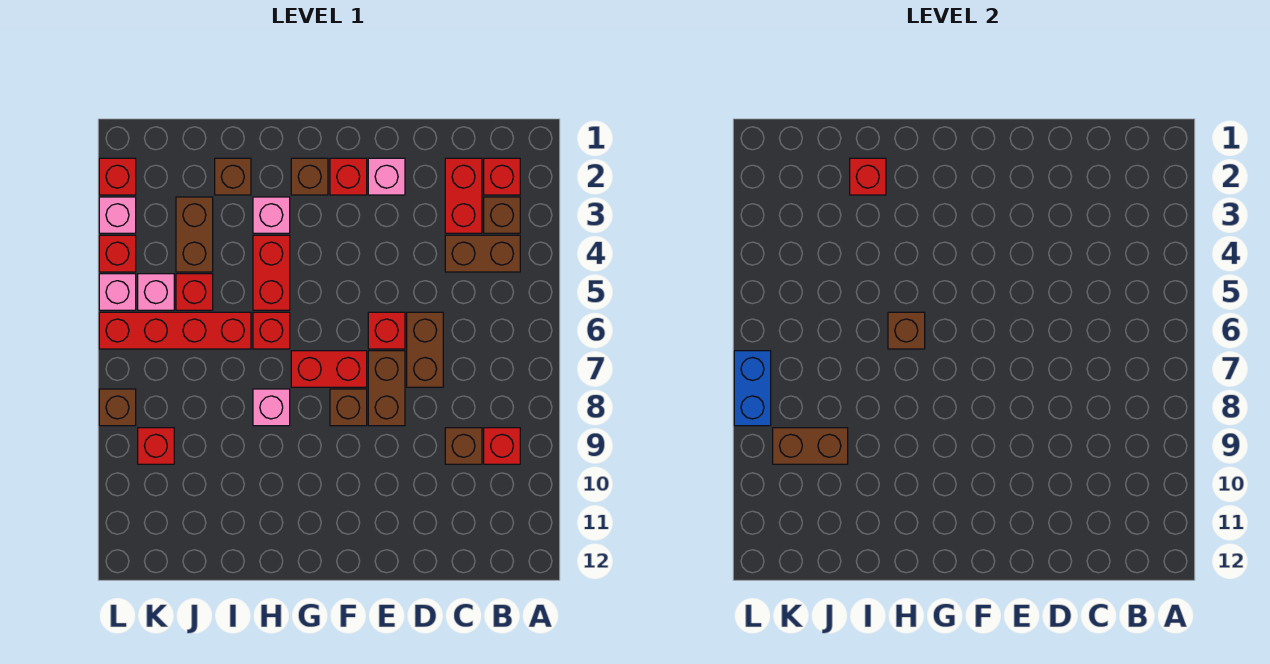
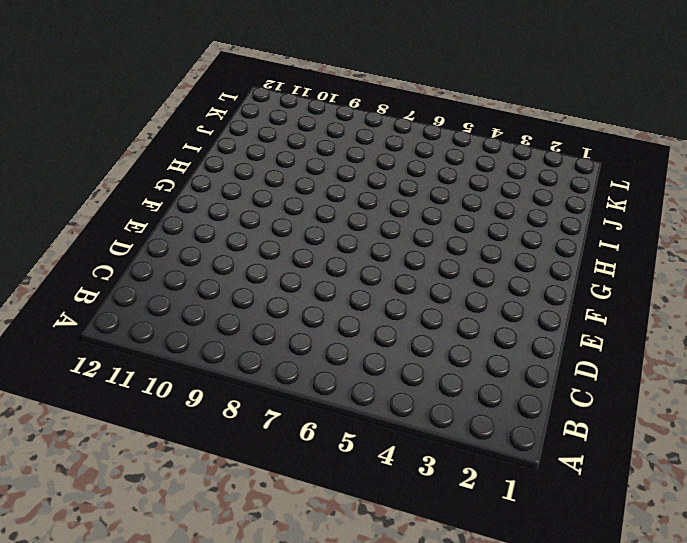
none -> red brick B2 level 1
none -> brown brick B3 level 1
none -> brown brick B4:C4 level 1
none -> red brick B9 level 1

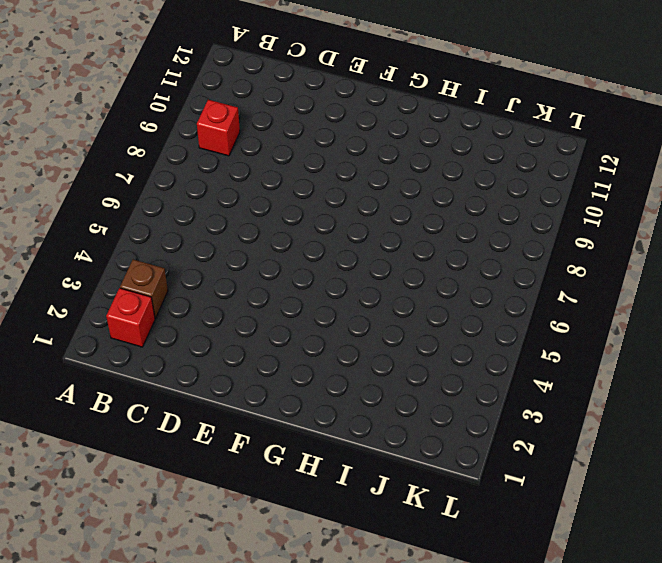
none -> brown brick B4:C4 level 1
none -> red brick C2:C3 level 1
none -> brown brick C9 level 1
none -> brown brick D6:D7 level 1

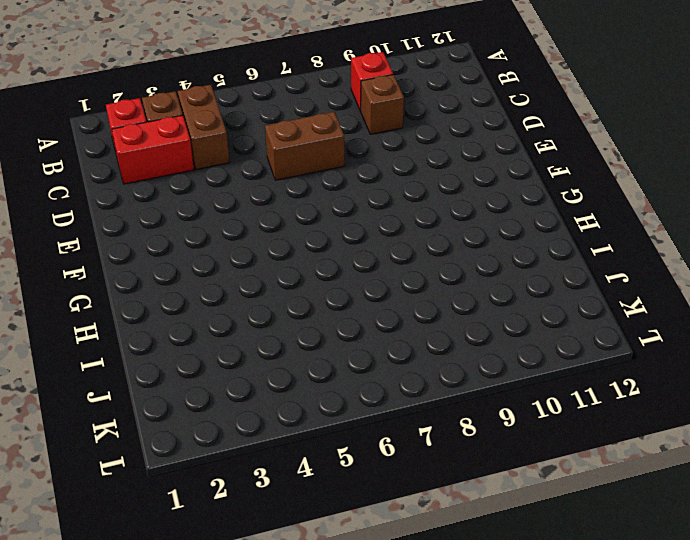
none -> pink brick E2 level 1
none -> red brick E6 level 1
none -> brown brick E7:E8 level 1
none -> red brick F2 level 1

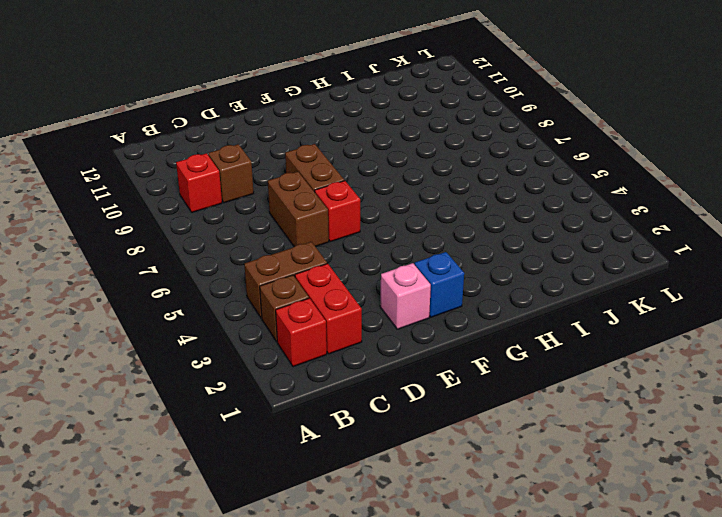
blue brick F2 level 1 -> red brick F2 level 1
none -> red brick F7:G7 level 1
none -> brown brick F8 level 1
none -> brown brick G2 level 1
none -> pink brick H3 level 1

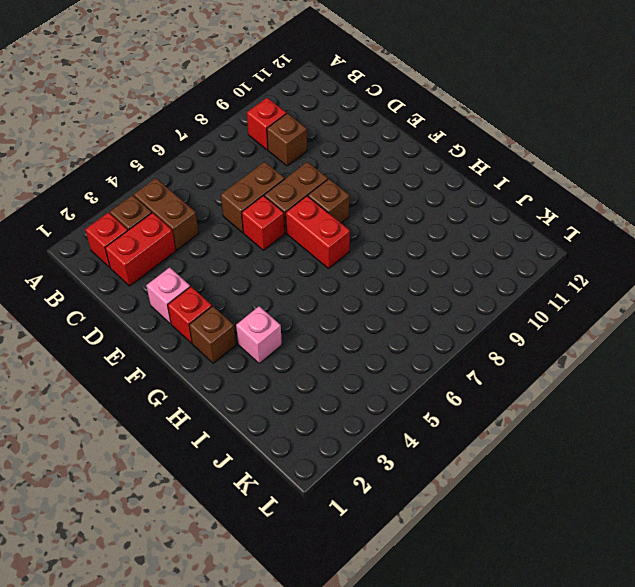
none -> red brick H4:H5 level 1
none -> red brick H6 level 1
none -> pink brick H8 level 1
none -> brown brick I2 level 1

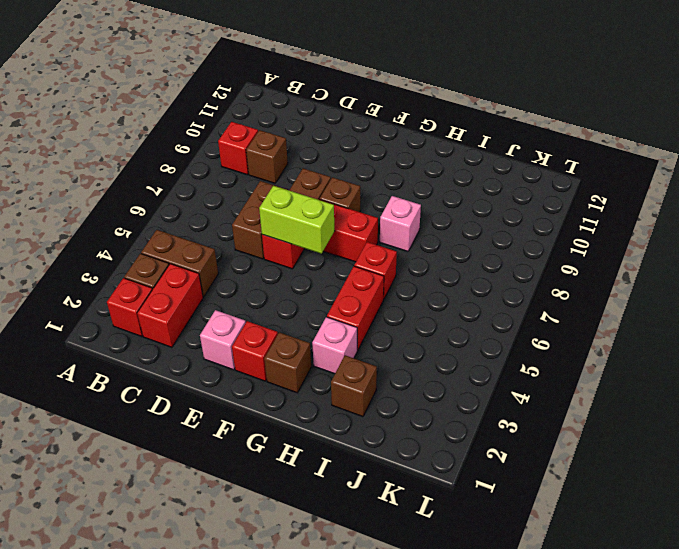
lime brick E6:F6 level 2 -> none
none -> red brick I6:L6 level 1
none -> brown brick J3:J4 level 1
none -> red brick J5 level 1
none -> pink brick K5 level 1

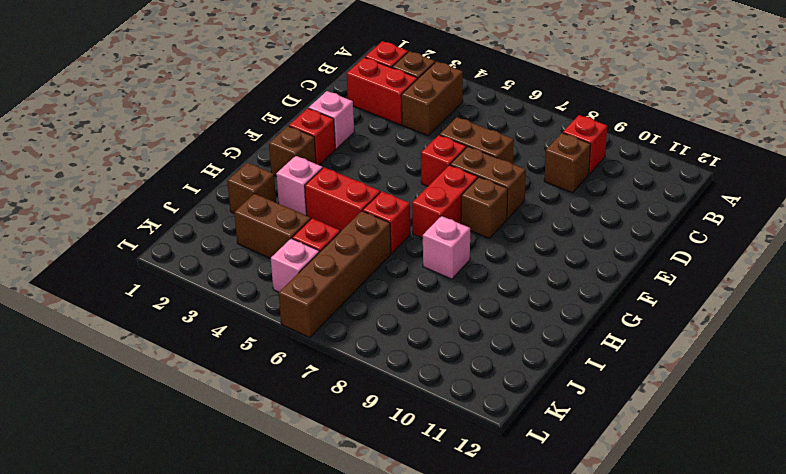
brown brick I6:L6 level 1 -> red brick I6:L6 level 1
none -> red brick K9 level 1
none -> red brick L2 level 1
none -> pink brick L3 level 1
none -> red brick L4 level 1

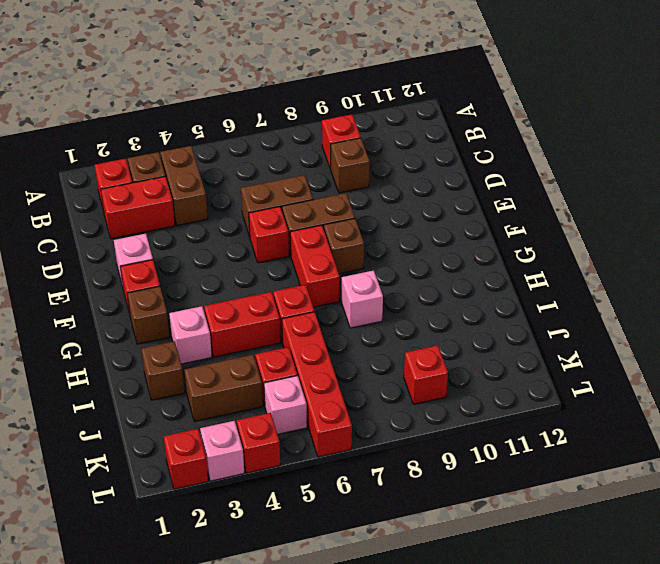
none -> pink brick L5 level 1
none -> brown brick L8 level 1
none -> brown brick H6 level 2
none -> red brick I2 level 2

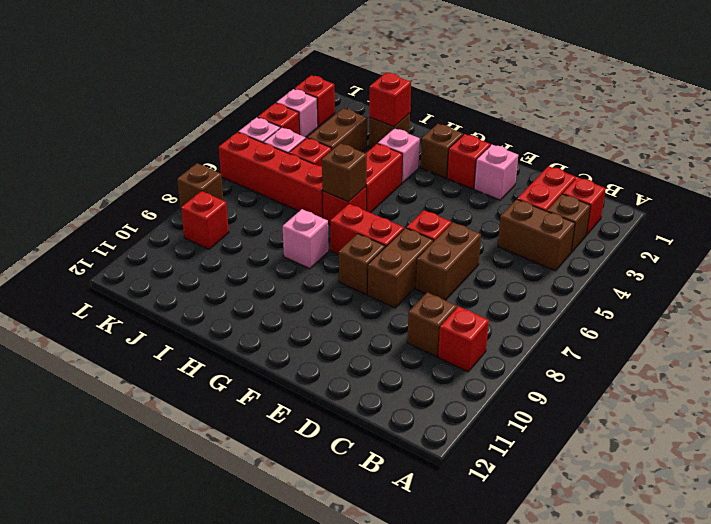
none -> brown brick J9:K9 level 2
none -> blue brick L7:L8 level 2

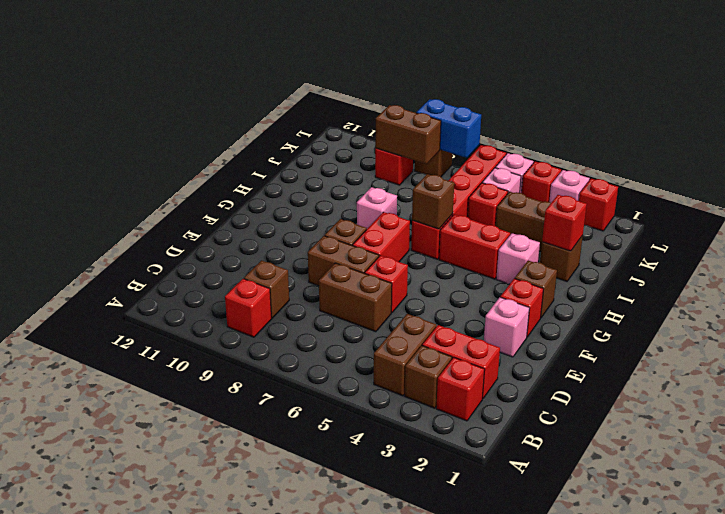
brown brick K8:K9 level 2 -> brown brick J9:K9 level 2

